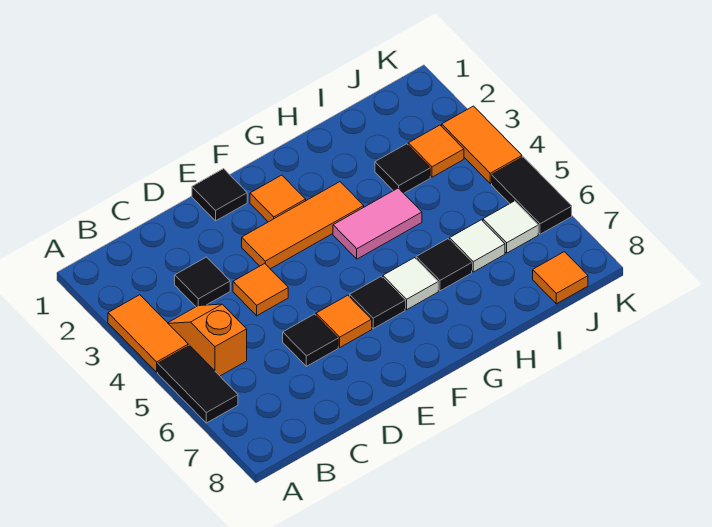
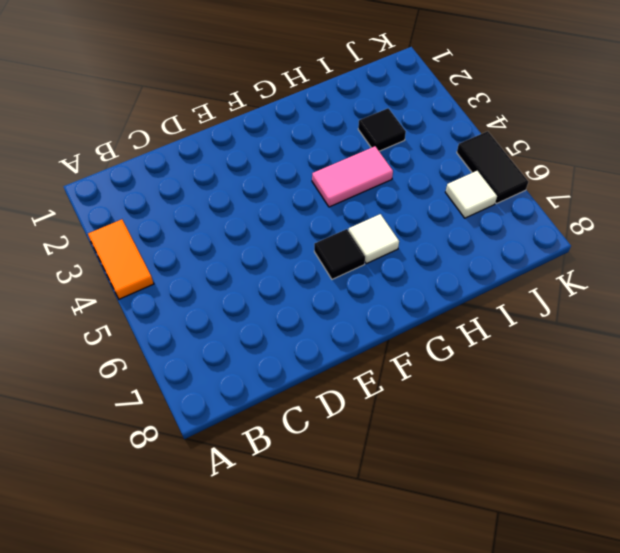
none -> black tile A5:A6 level 1
none -> orange slope B4:B5 level 1 top 5
none -> black tile C3 level 1

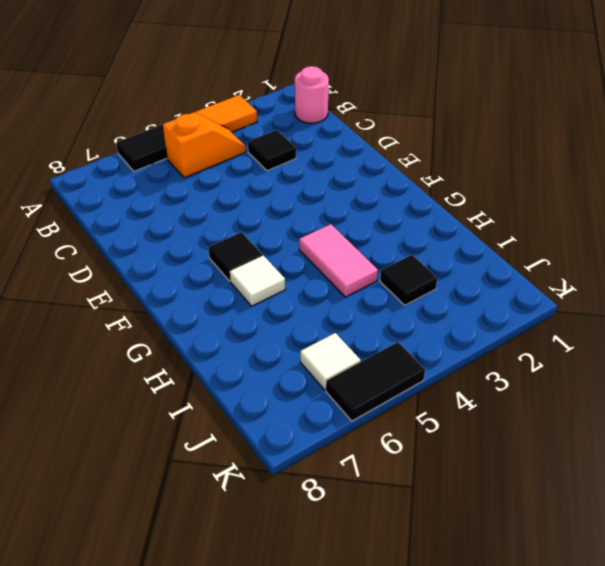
pink round brick B1 level 1 -> none
none -> orange tile D4 level 1
none -> black tile D6 level 1
none -> black tile E1 level 1

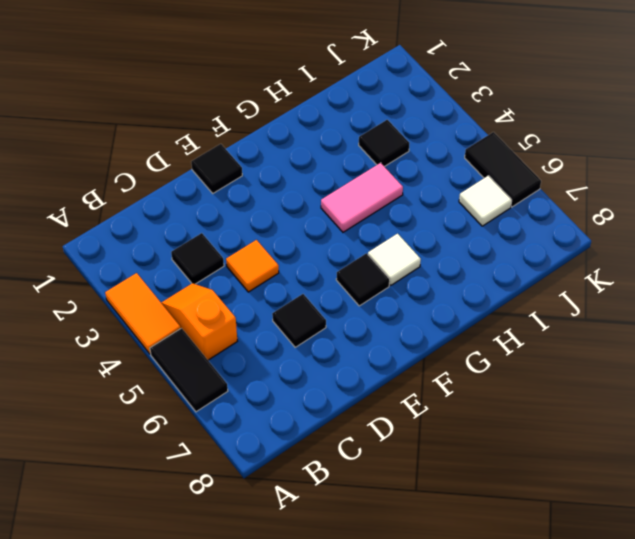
none -> orange tile E3:G3 level 1
none -> orange tile E6 level 1
none -> orange tile F2 level 1

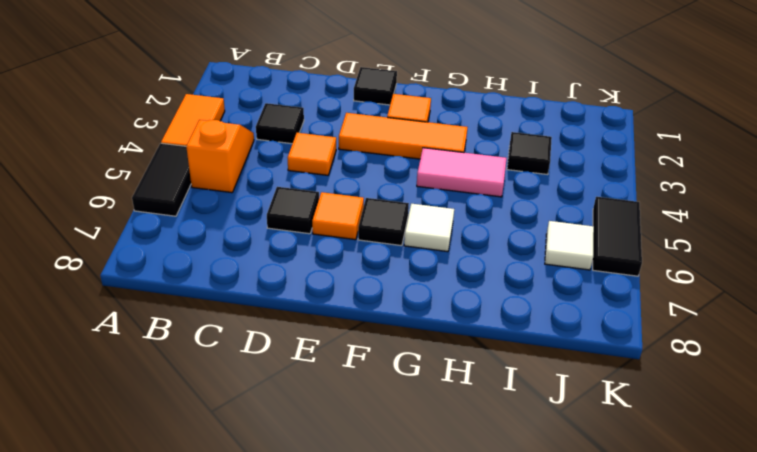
none -> black tile H6 level 1
none -> white tile I6 level 1
none -> orange tile J3 level 1

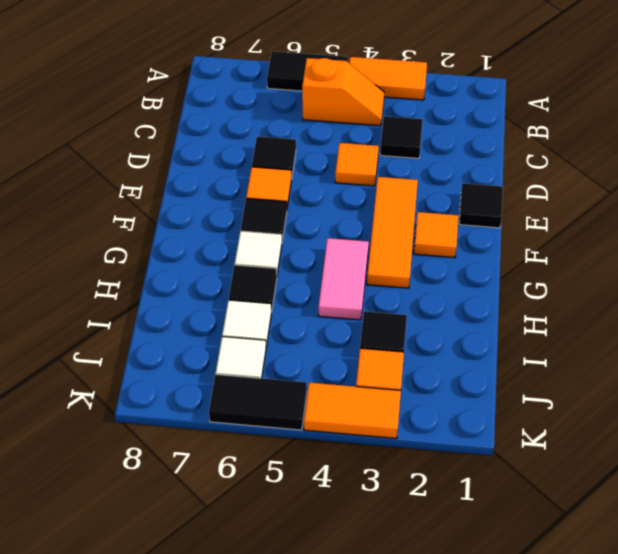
none -> orange tile J8 level 1

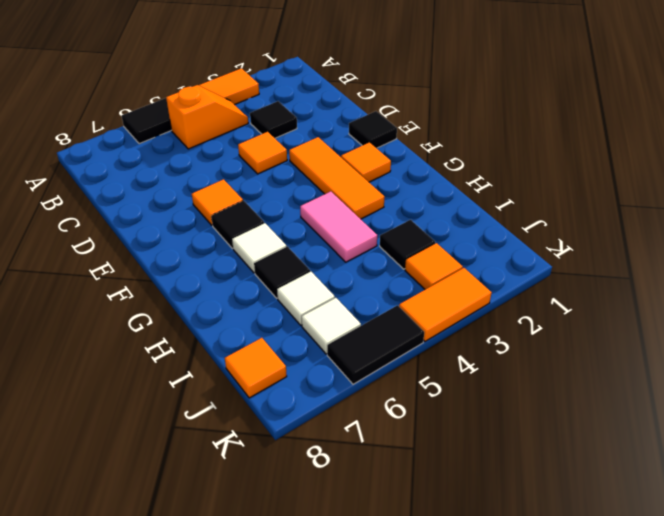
none -> black tile D6 level 1

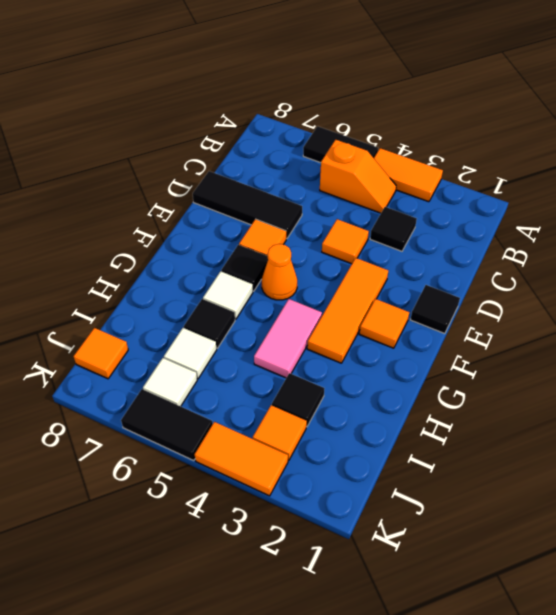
black tile D6:D8 level 1 -> black tile D6 level 1
orange cone F5 level 1 -> none

